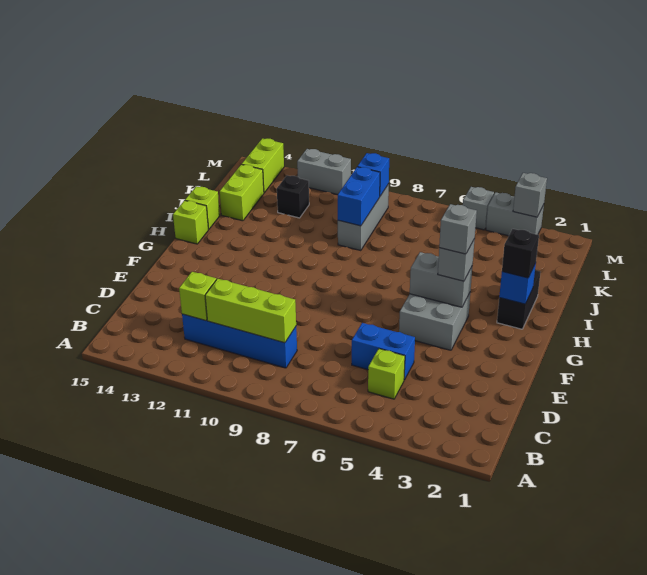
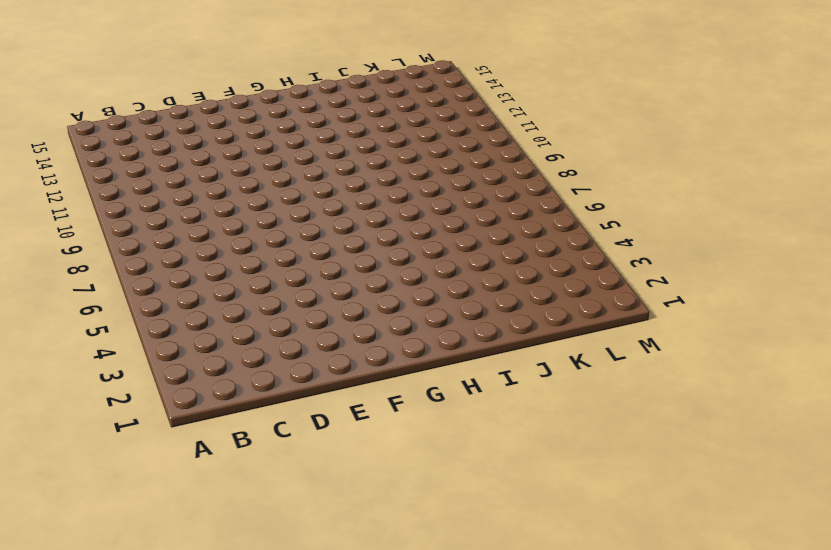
none -> lime brick C5 level 1
none -> blue brick C9:C12 level 1
none -> blue brick D5:D6 level 1

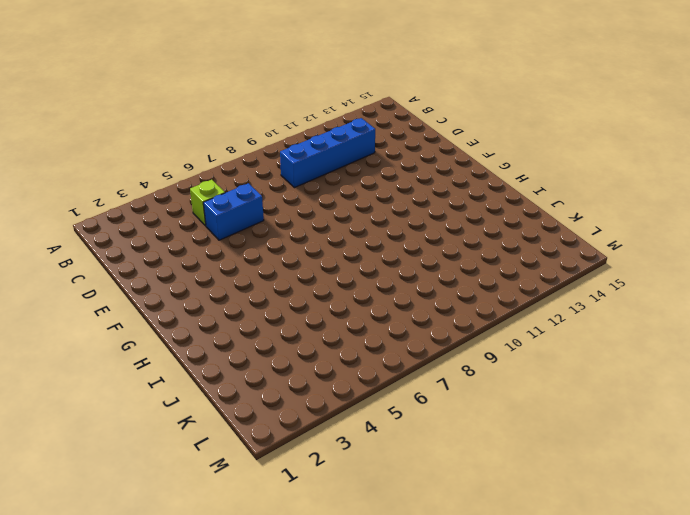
none -> grey brick F4:G5 level 1
none -> black brick H2:I2 level 1
none -> lime brick H15 level 1

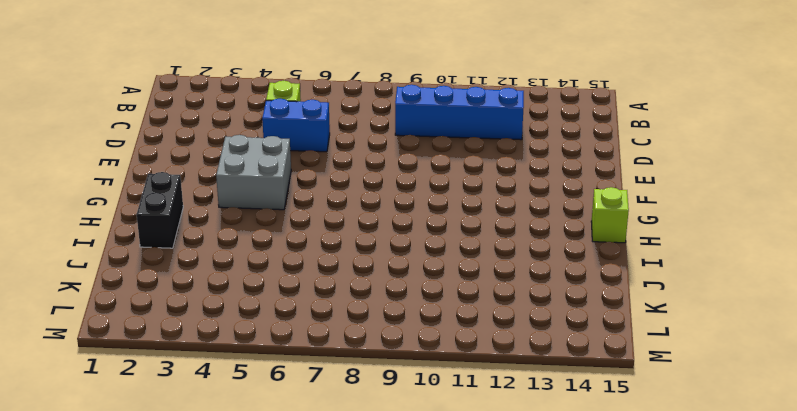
none -> lime brick I15 level 1
none -> grey brick J9:L9 level 1
none -> lime brick J14:K14 level 1

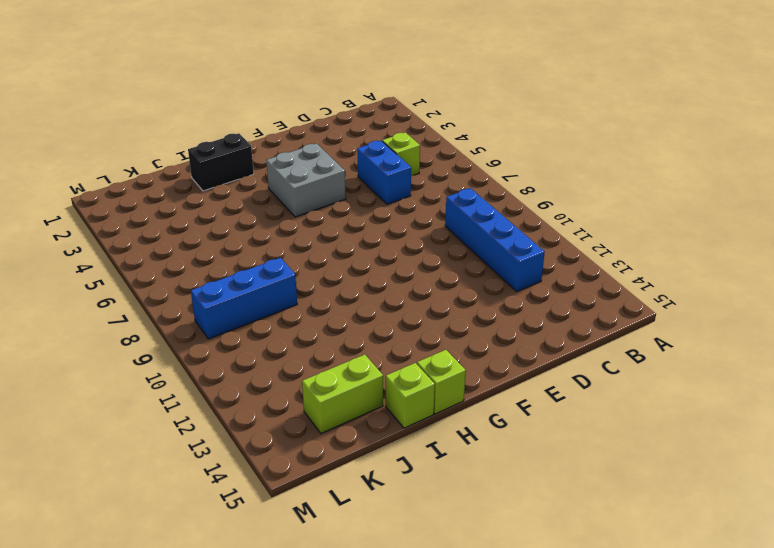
blue brick J9:L9 level 1 -> grey brick J9:L9 level 1
none -> black brick K12 level 1
none -> lime brick L14:M14 level 1
none -> grey brick M3:M4 level 1

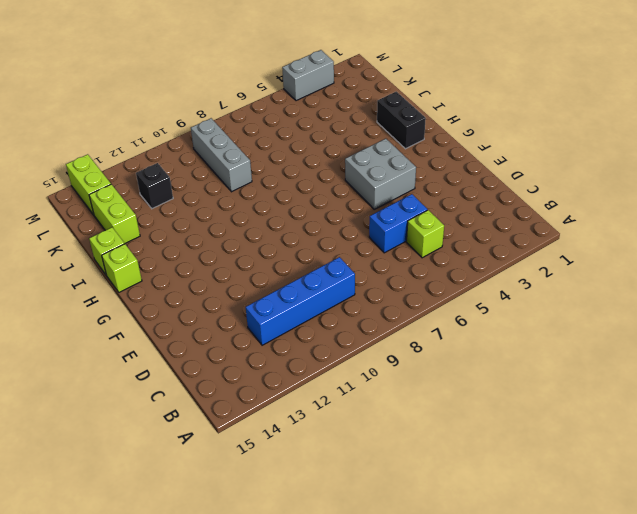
none -> grey brick M5 level 1
none -> grey brick M11:M12 level 1
none -> lime brick C9:C11 level 2

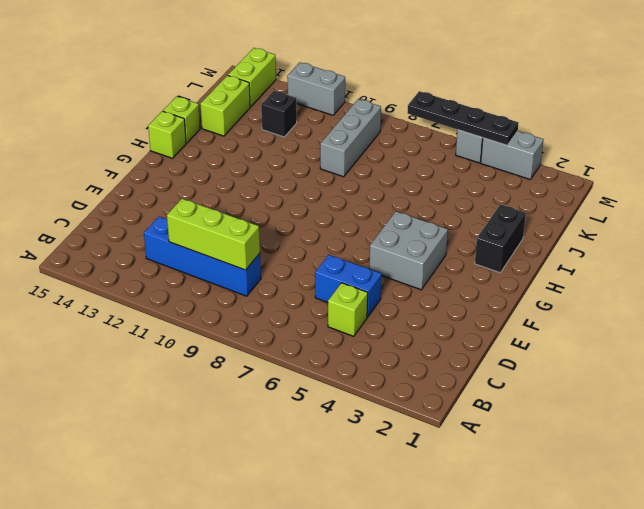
black plate M4:M7 level 2 -> none
none -> lime brick C12 level 2
none -> grey brick G4:G5 level 2
none -> blue brick H2 level 2

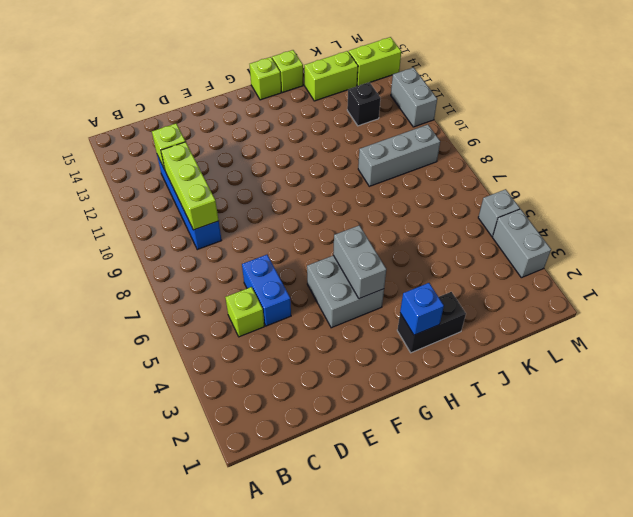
none -> blue brick J9:K9 level 2
none -> blue brick L9 level 2
none -> grey brick M3 level 2

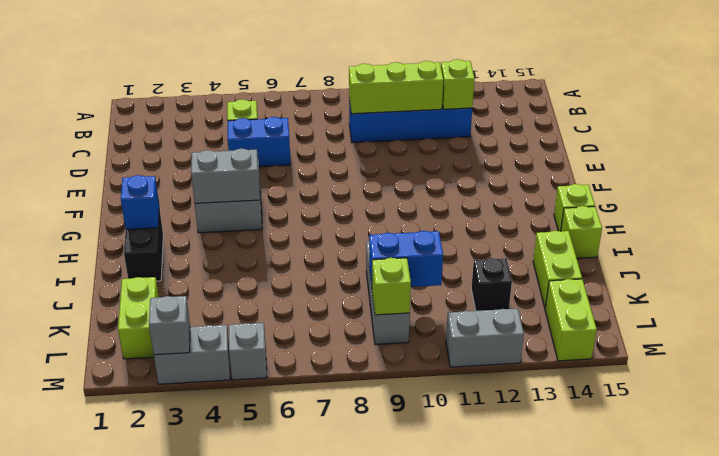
lime brick K2:L2 level 1 -> none
blue brick K9:K10 level 2 -> blue brick J9:K9 level 2
lime brick L9 level 2 -> blue brick L9 level 2
none -> grey brick G4 level 3
none -> black brick H2 level 3
none -> grey brick G4 level 4

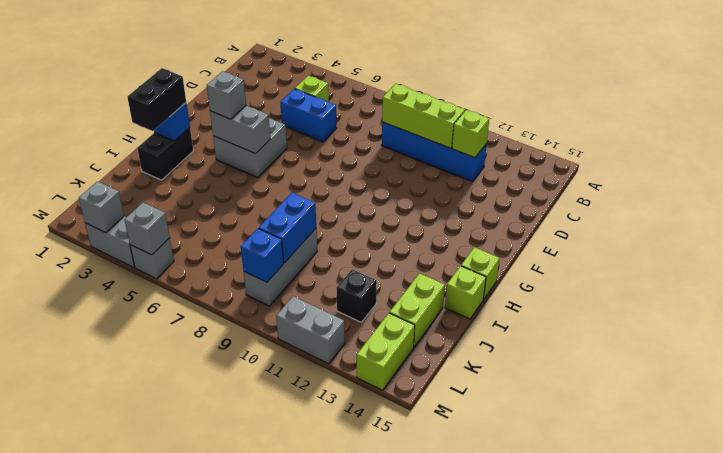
black brick H2:I2 level 3 -> black brick H2 level 3
grey brick M5 level 2 -> grey brick G4 level 4

